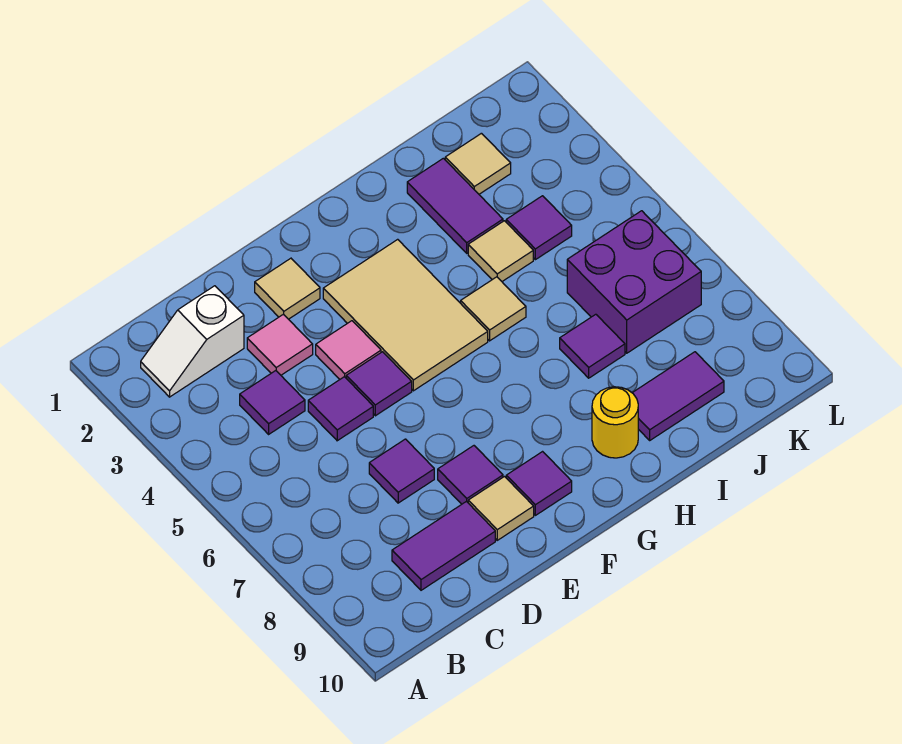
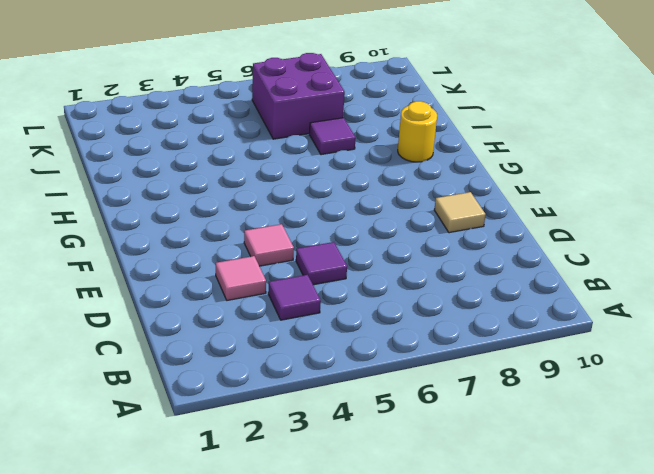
none -> white slope B2:C2 level 1 top C
none -> purple tile C9:D9 level 1
none -> purple tile D7 level 1

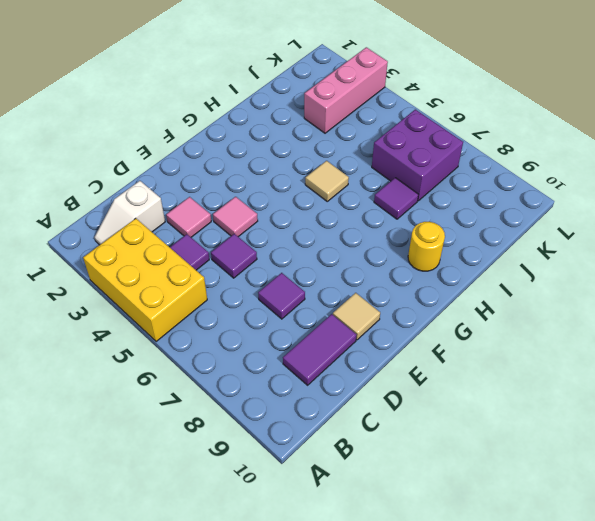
yellow brick A3:B5 level 1 -> none
pink brick J3:L3 level 1 -> none
none -> tan tile E2 level 1
none -> purple tile E5 level 1
none -> purple tile E8 level 1

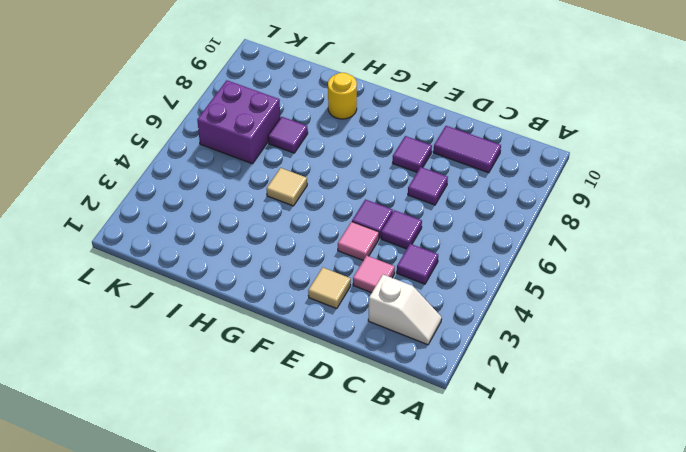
none -> tan tile E9 level 1
none -> tan tile F3:G5 level 1
none -> purple tile F9 level 1

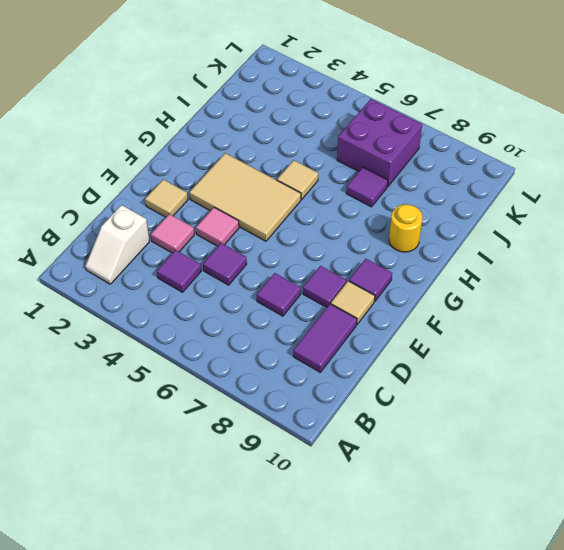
none -> purple tile E5 level 1
none -> purple tile I2:I3 level 1
none -> tan tile I4 level 1

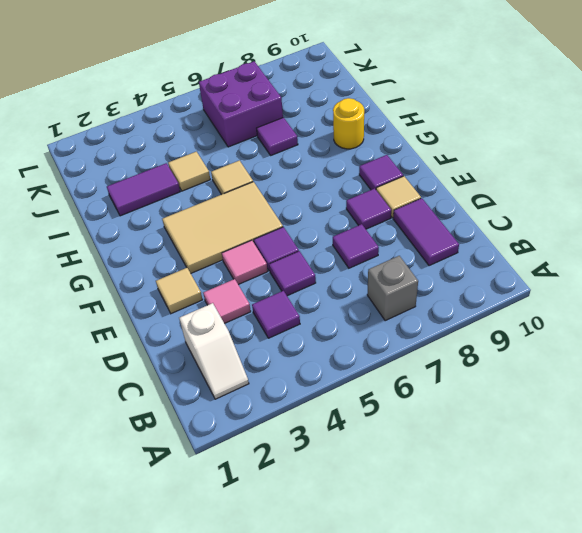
grey brick B7 level 1 -> none
none -> purple tile I9:J9 level 1
none -> tan tile J2 level 1
none -> purple tile J4 level 1

